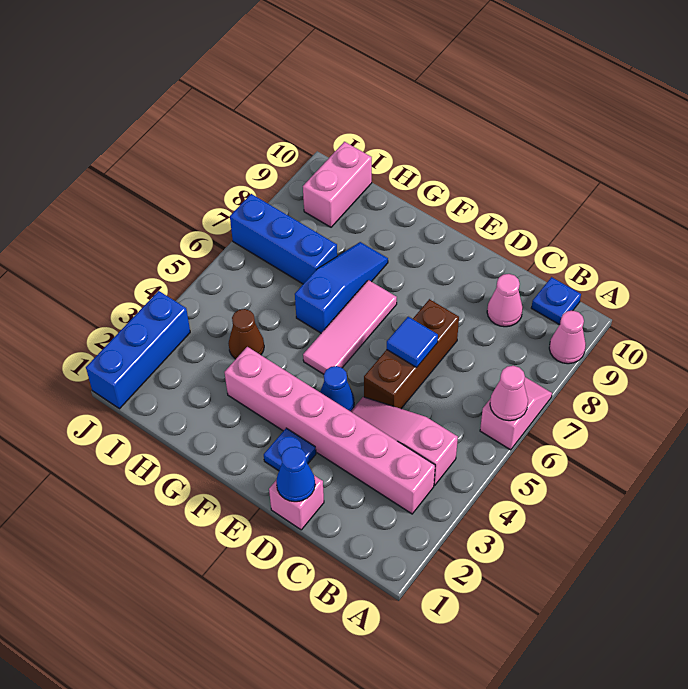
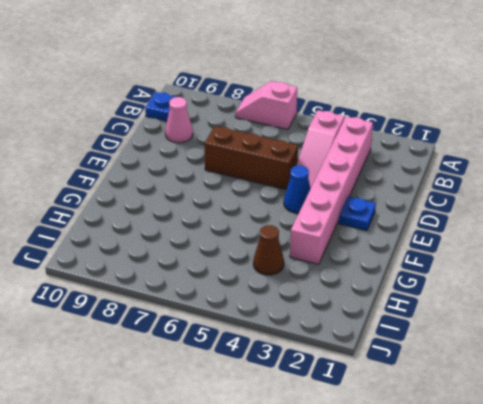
none -> pink cone A9 level 1
none -> pink brick D1 level 1
none -> pink tile F5:F7 level 1

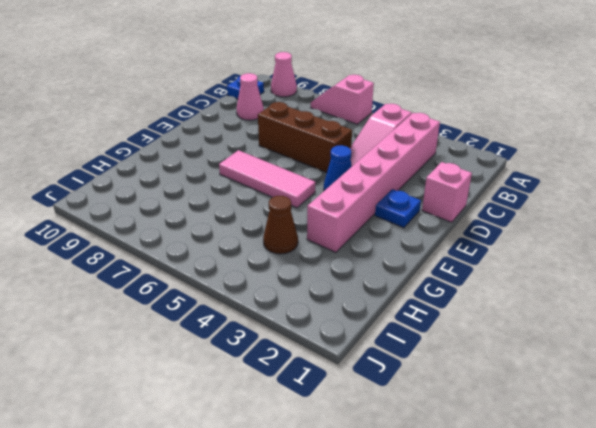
none -> blue slope G6:G8 level 1 top 6
none -> blue brick H7:J7 level 1
none -> pink brick I9:I10 level 1

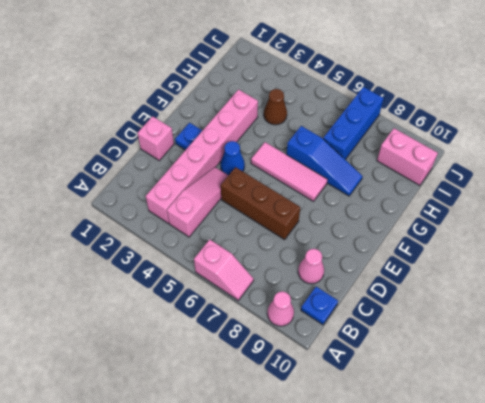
none -> blue brick J1:J3 level 1
none -> pink cone A6 level 2
none -> blue cone D1 level 2

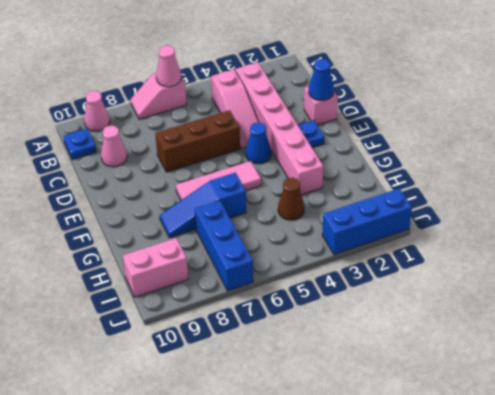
none -> blue tile D6 level 2

